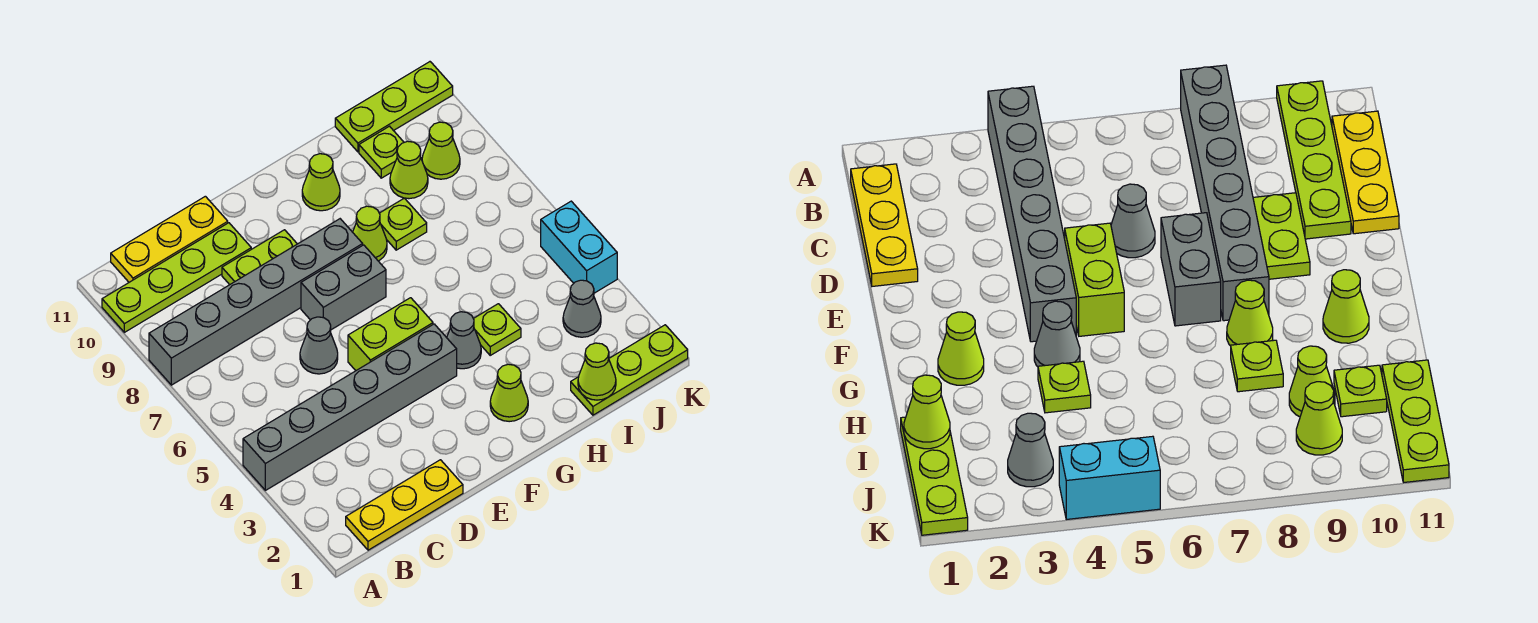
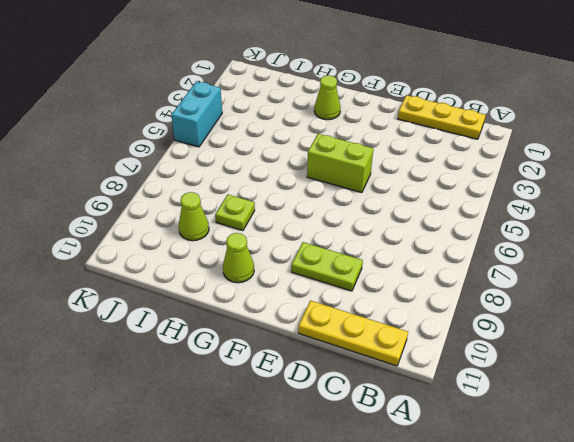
none -> grey brick A4:F4 level 1
none -> grey brick A8:F8 level 1
none -> lime plate A10:D10 level 1

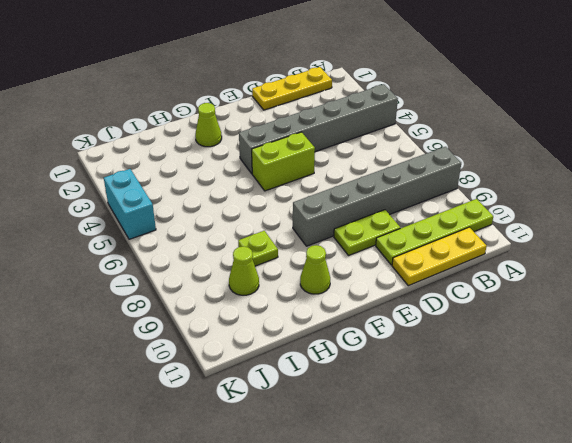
none -> grey cone D6 level 1
none -> grey brick E7:F7 level 1
none -> grey cone G4 level 1

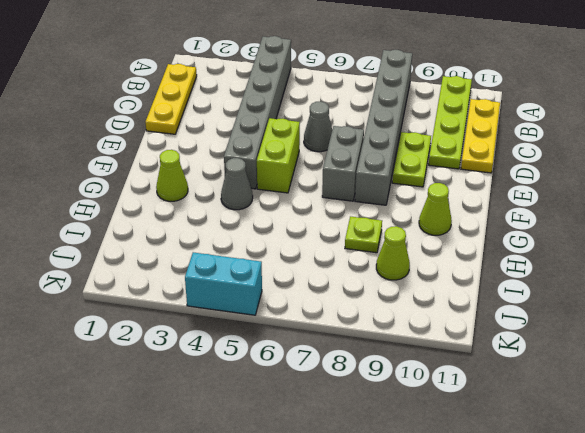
none -> lime cone G8 level 1
none -> lime plate H4 level 1
none -> lime plate I1:K1 level 1

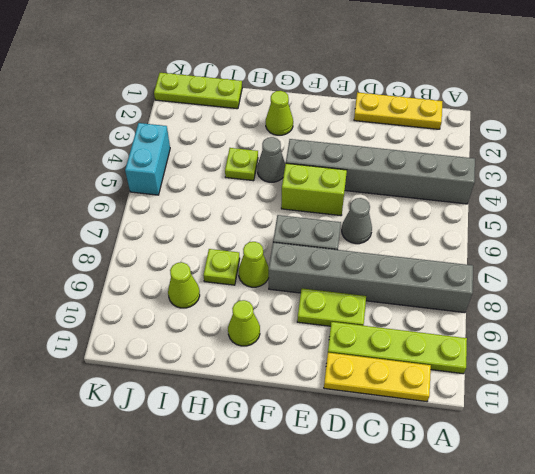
none -> lime plate I10 level 1
none -> lime plate I11:K11 level 1
none -> grey cone J3 level 1

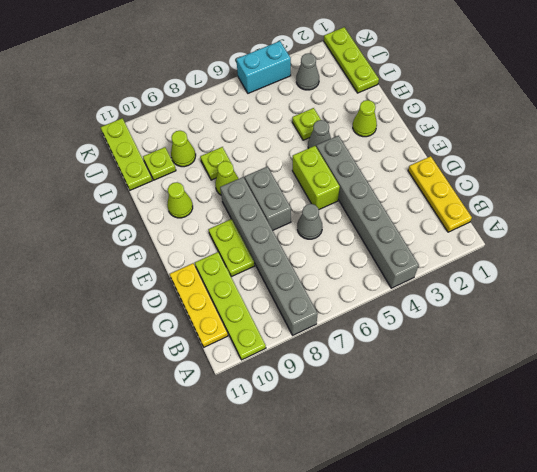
none -> lime cone J9 level 1
none -> lime cone I1 level 2

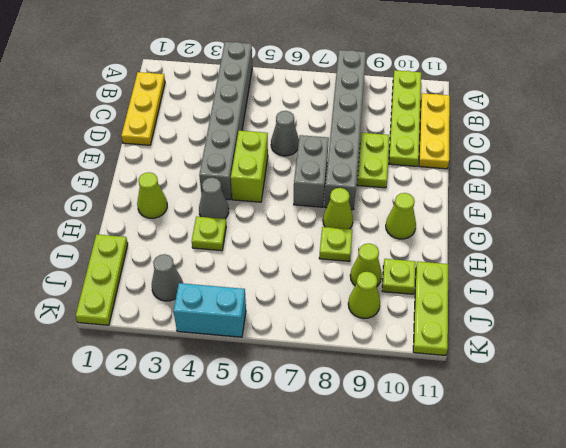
none -> lime cone I1 level 2

